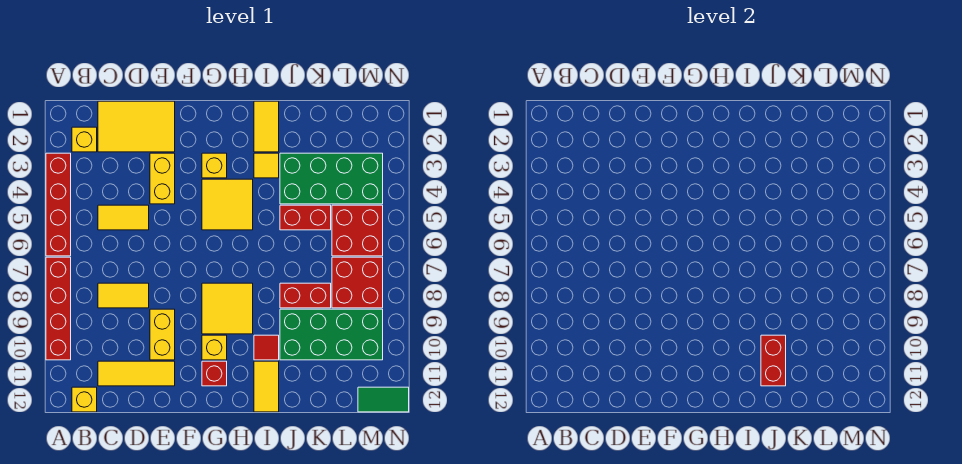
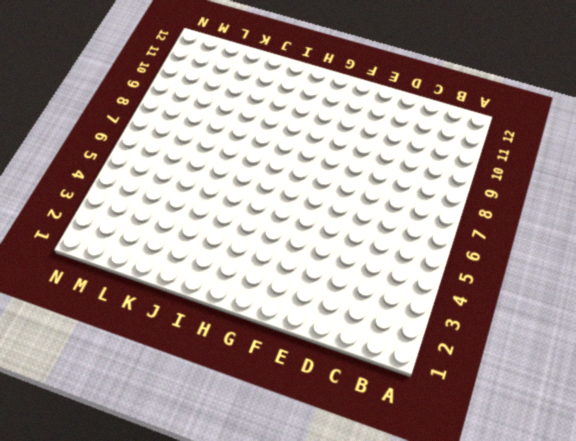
none -> red brick A3:A6 level 1
none -> red brick A7:A10 level 1
none -> yellow brick B2 level 1

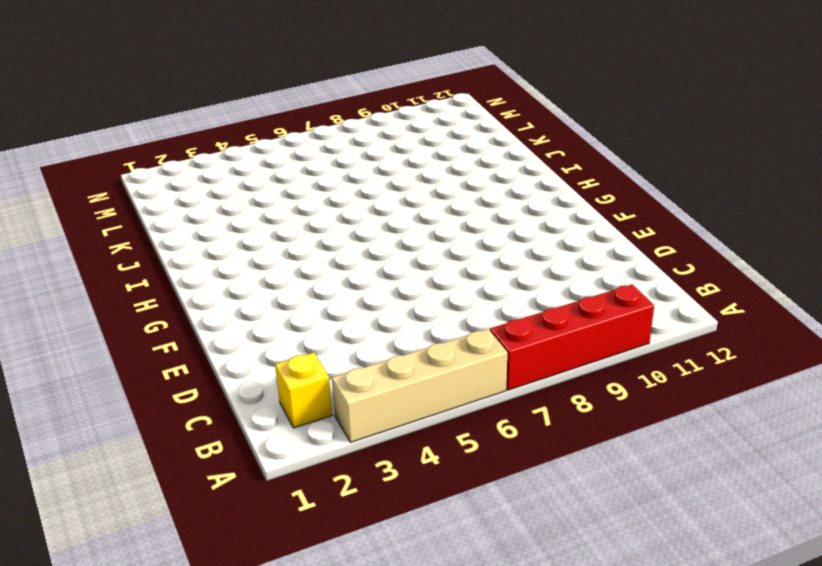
tan brick A3:A6 level 1 -> red brick A3:A6 level 1
none -> yellow brick B12 level 1
none -> yellow tile C1:E2 level 1
none -> yellow tile C5:D5 level 1

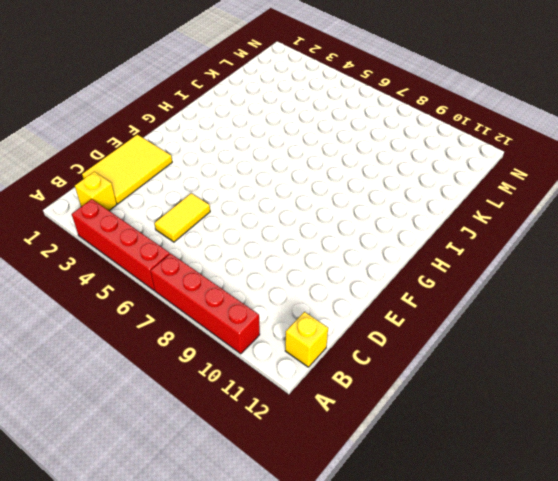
none -> yellow tile C8:D8 level 1
none -> yellow tile C11:E11 level 1
none -> yellow brick E3:E4 level 1

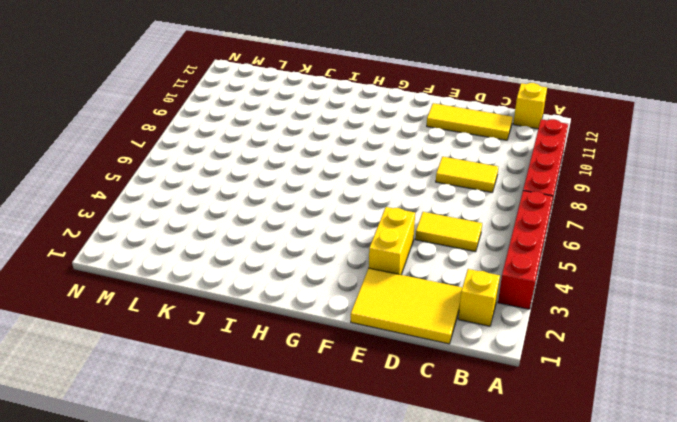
none -> yellow brick E9:E10 level 1
none -> yellow brick G3 level 1
none -> yellow tile G4:H5 level 1

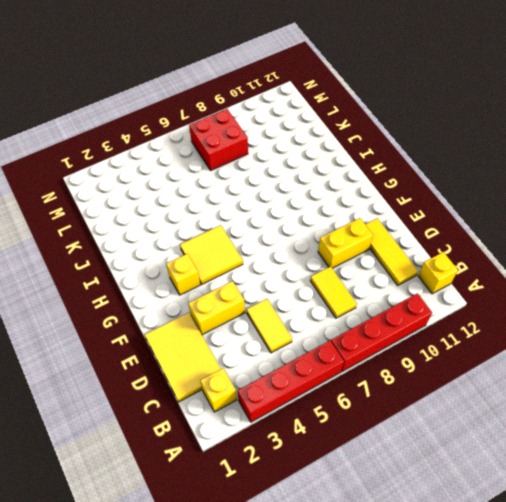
none -> yellow tile G8:H9 level 1
none -> yellow brick G10 level 1
none -> red brick G11 level 1

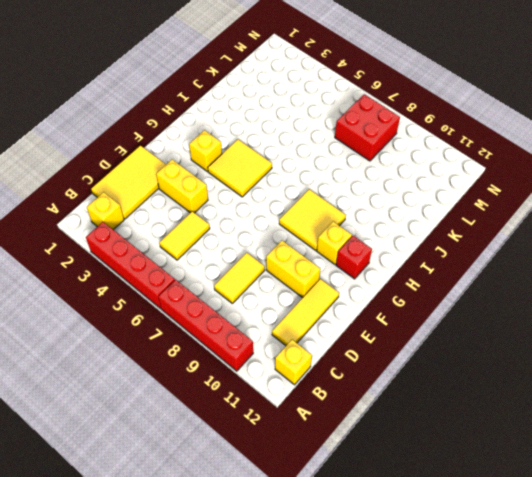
none -> yellow tile I1:I2 level 1
none -> yellow tile I3 level 1
none -> red tile I10 level 1

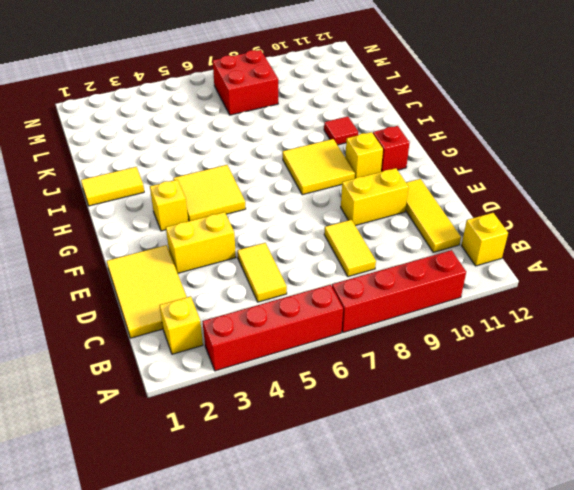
none -> yellow tile I3 level 1
none -> yellow tile I11:I12 level 1
none -> green brick J3:M4 level 1

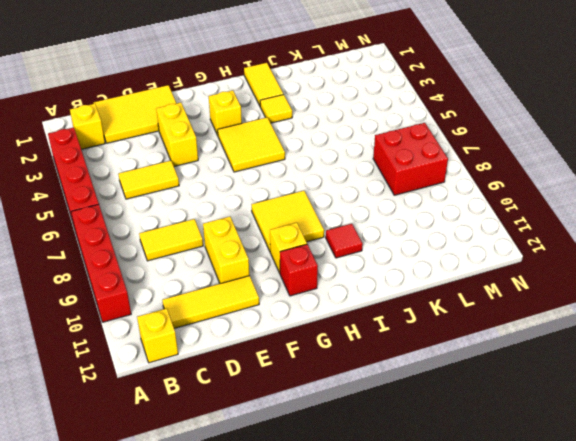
none -> yellow tile I11:I12 level 1
none -> green brick J3:M4 level 1
none -> red brick J5:K5 level 1

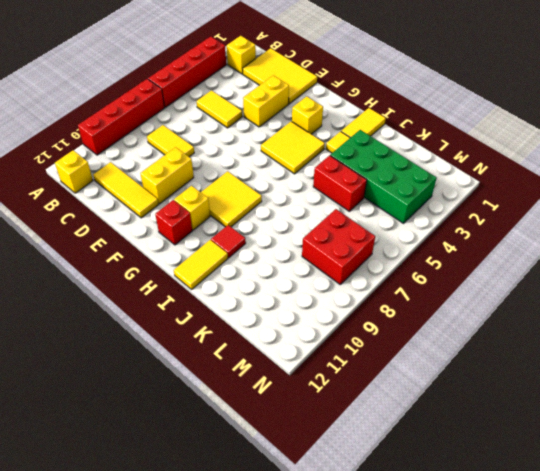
none -> red brick J8:K8 level 1
none -> green brick J9:M10 level 1
none -> red brick L5:M6 level 1

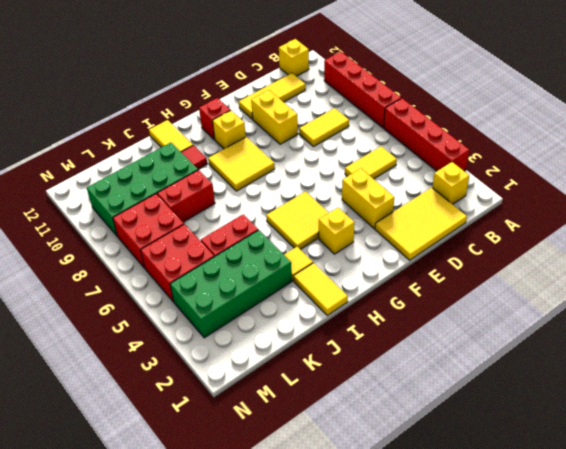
none -> green tile M12:N12 level 1
none -> red brick J10:J11 level 2

